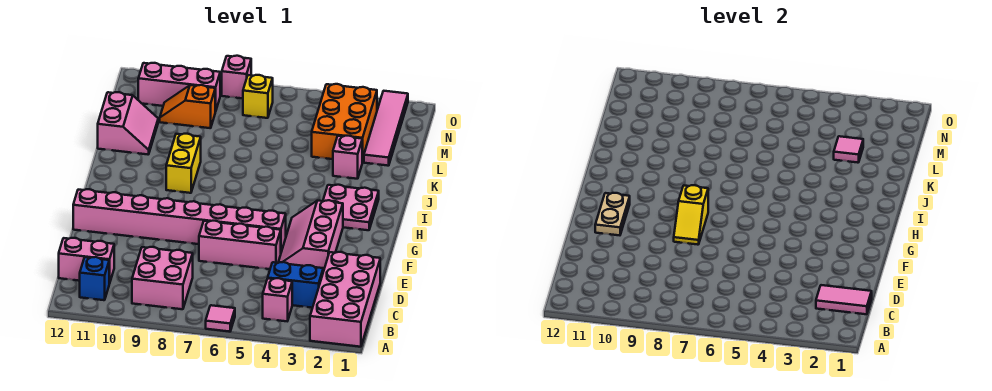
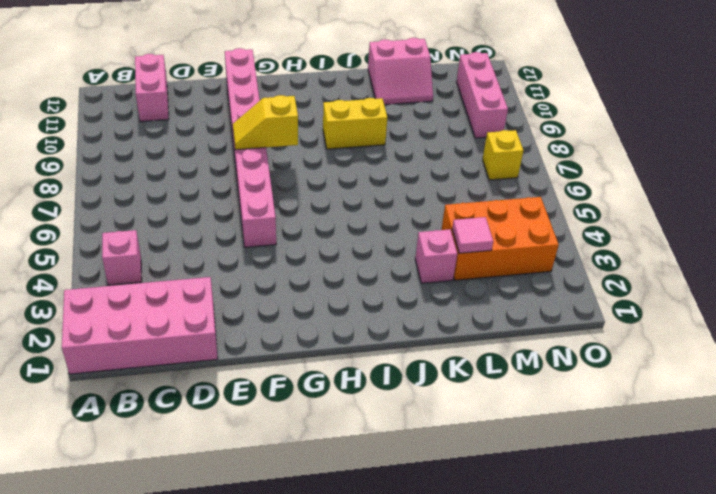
none -> pink tile A6 level 1
none -> pink brick B8:C9 level 1
none -> blue brick B11 level 1

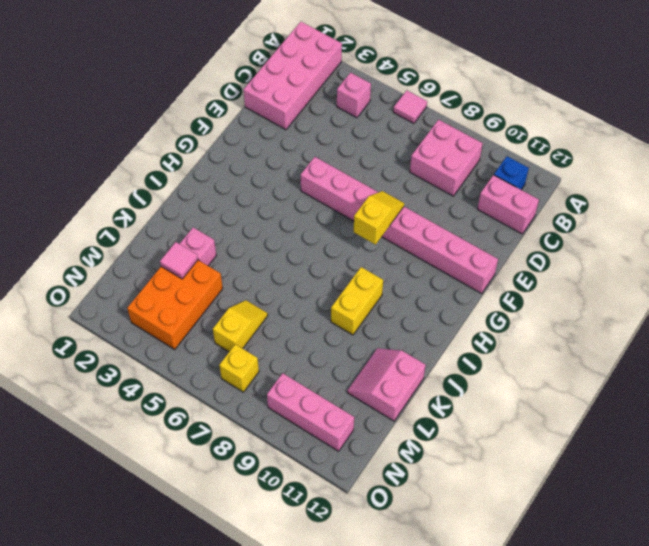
yellow slope L6:M6 level 1 top M -> none
none -> blue brick C3:C4 level 1
none -> pink slope E3:G4 level 1 top 3
none -> pink brick E5:E7 level 1

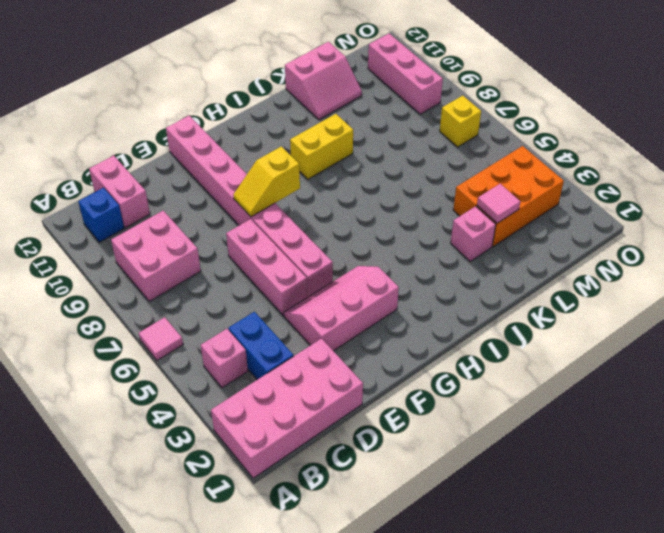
none -> pink plate H2:I3 level 1
none -> pink tile L2:O2 level 1
none -> orange slope M9:M10 level 1 top 9

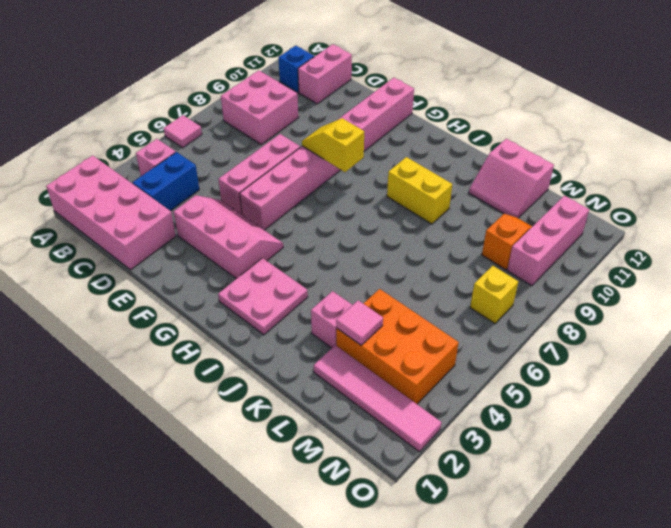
none -> pink brick O8 level 1
none -> pink tile C1:C2 level 2
none -> tan plate F11:G11 level 2

